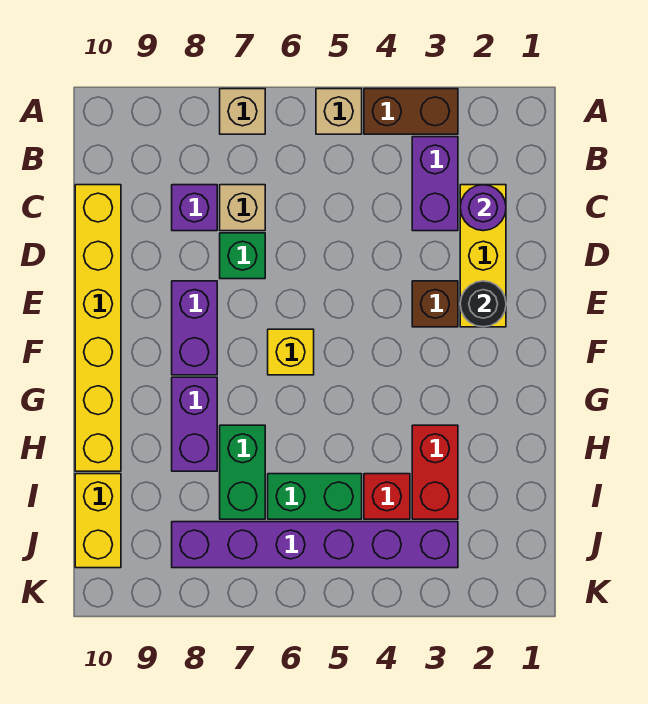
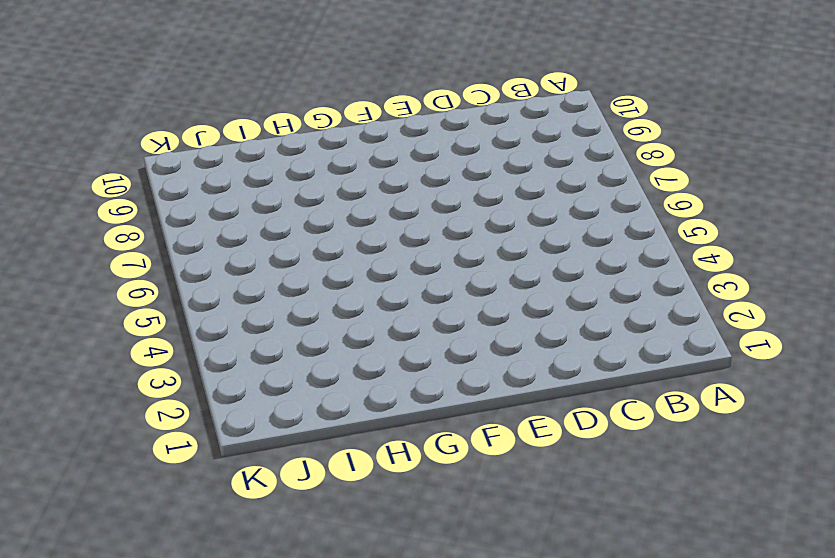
none -> brown brick A3:A4 level 1
none -> tan brick A5 level 1
none -> tan brick A7 level 1

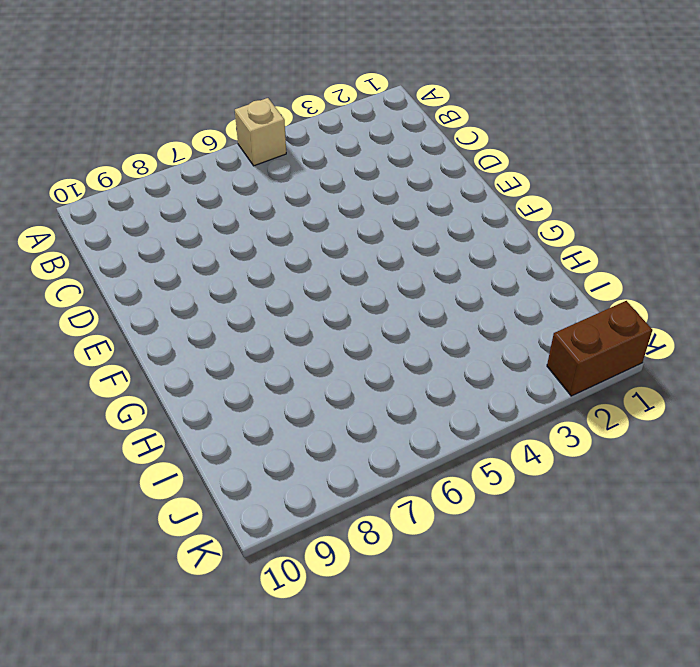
brown brick K1:K2 level 1 -> brown brick A3:A4 level 1
none -> tan brick A7 level 1
none -> purple brick B3:C3 level 1
none -> yellow brick C2:E2 level 1

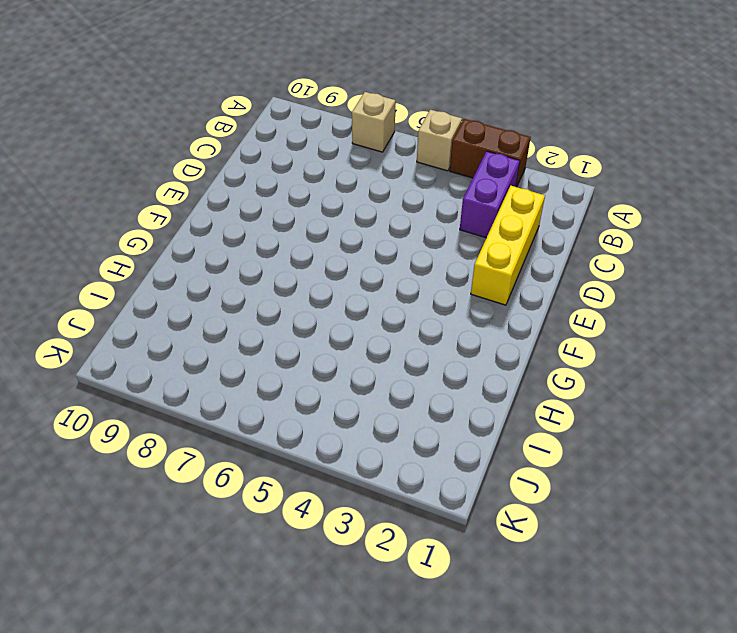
none -> tan brick C7 level 1
none -> purple brick C8 level 1
none -> yellow brick C10:H10 level 1

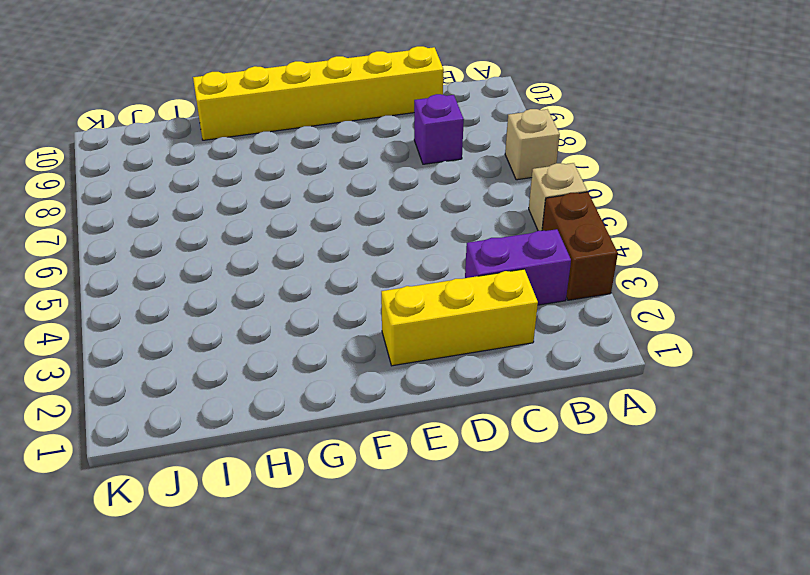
none -> tan brick C7 level 1
none -> green brick D7 level 1
none -> brown brick E3 level 1

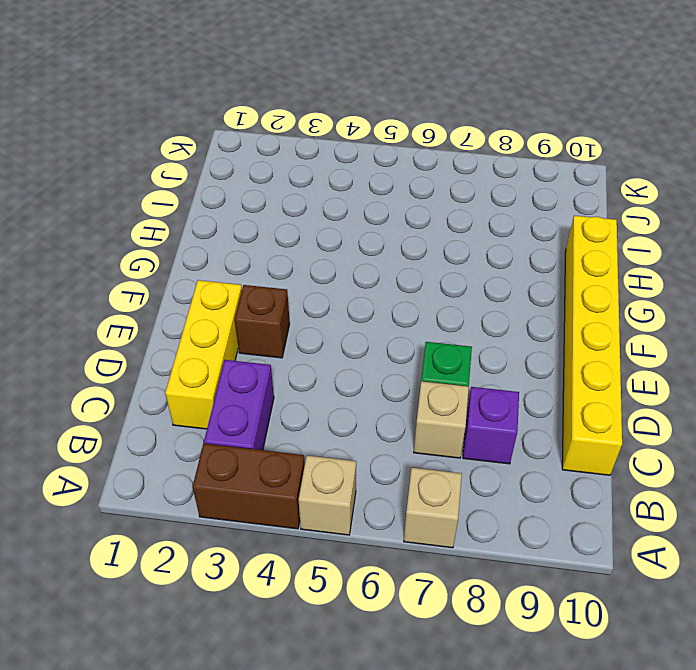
none -> purple brick E8:F8 level 1
none -> yellow brick F6 level 1
none -> purple brick G8:H8 level 1

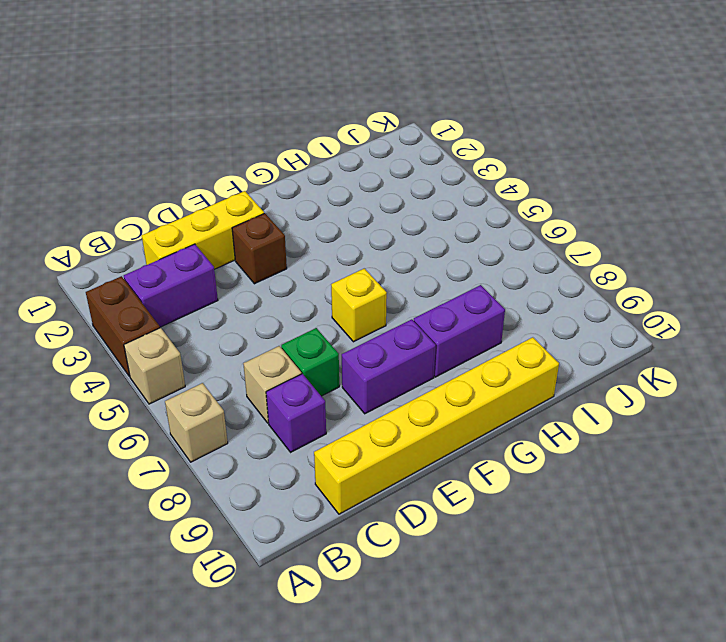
none -> red brick H3:I3 level 1
none -> green brick H7:I7 level 1
none -> red brick I4 level 1

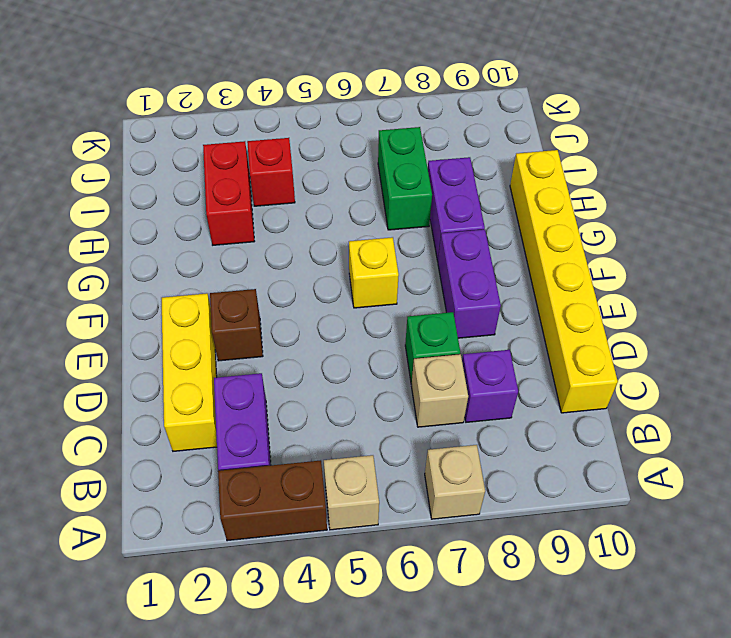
none -> green brick I5:I6 level 1
none -> yellow brick I10:J10 level 1
none -> purple brick J3:J8 level 1

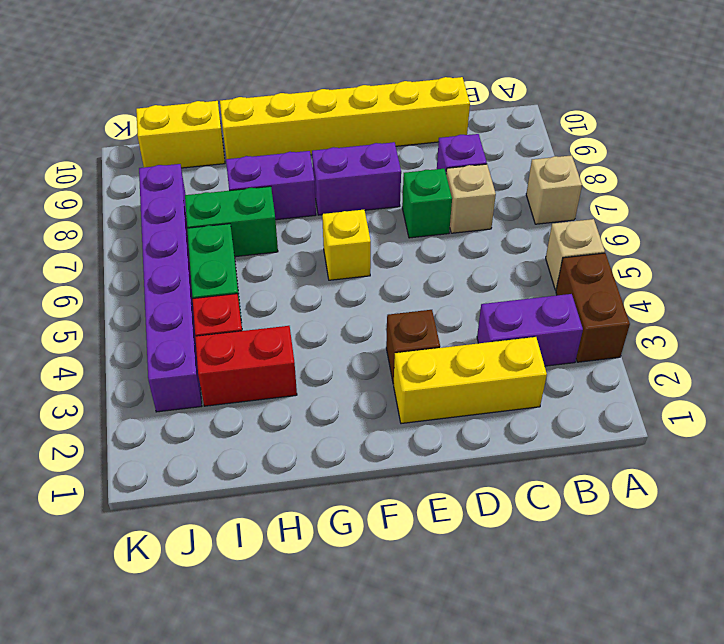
none -> purple round brick C2 level 2
none -> black round brick E2 level 2

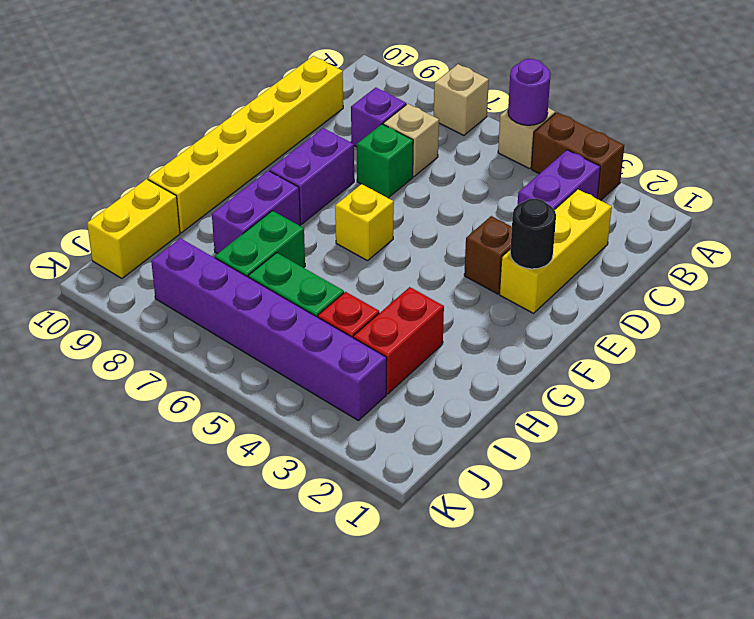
purple round brick A5 level 2 -> purple round brick C2 level 2

